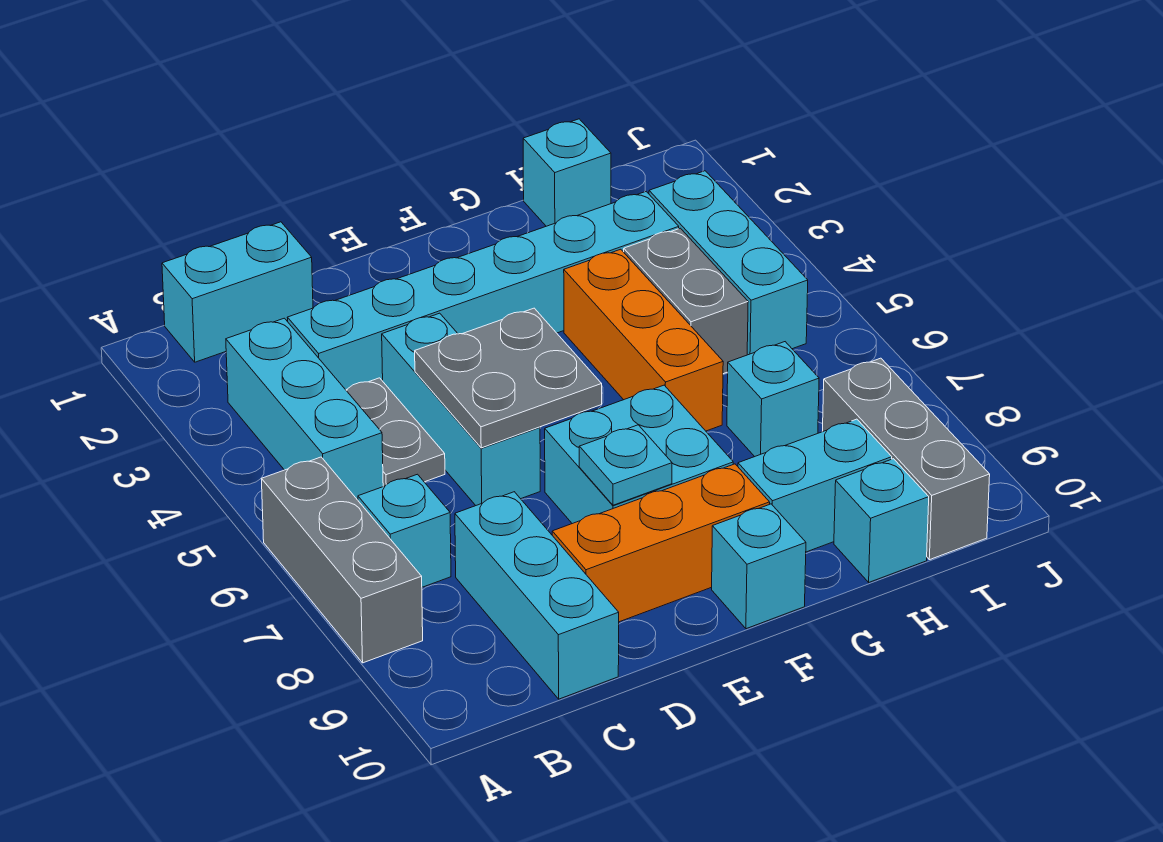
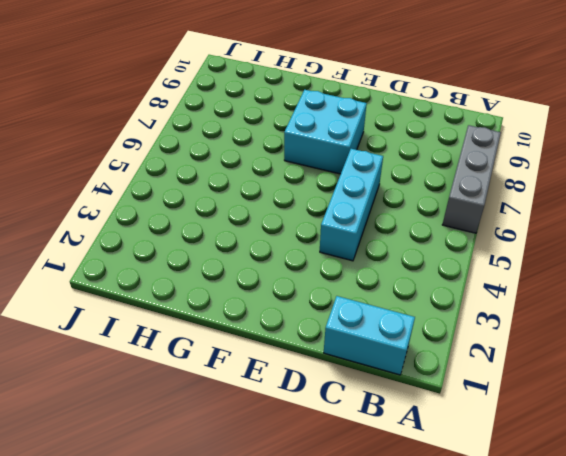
none -> cyan brick B3:B5 level 1
none -> cyan brick B7 level 1
none -> cyan brick C3:H3 level 1

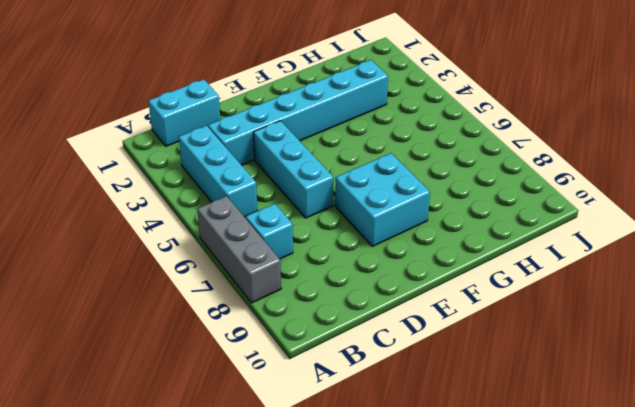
none -> grey plate C4:C5 level 1
none -> cyan brick C8:C10 level 1
none -> orange brick D9:F9 level 1

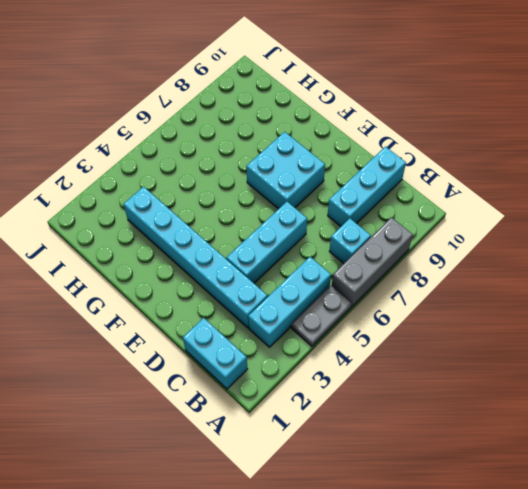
grey plate A4:A5 level 1 -> grey plate C4:C5 level 1
none -> orange brick D9:F9 level 1
none -> cyan brick F10 level 1
none -> orange brick G4:G6 level 1

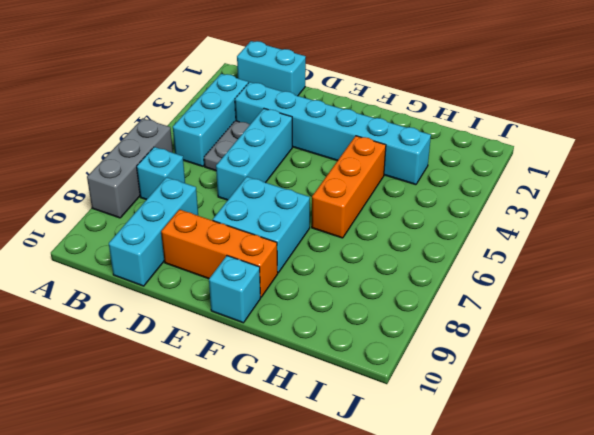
none -> cyan brick G9:H9 level 1
none -> cyan brick H1 level 1
none -> grey brick H4:H5 level 1

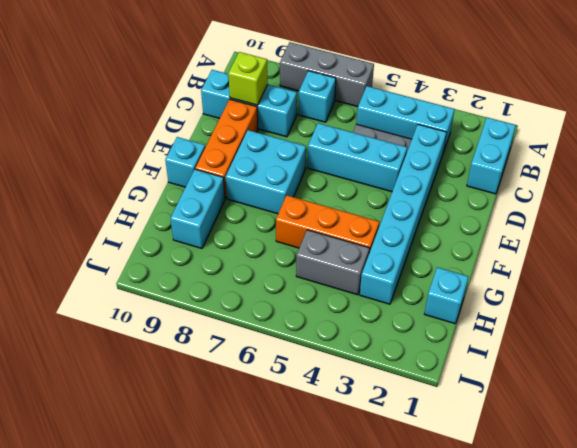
lime brick C9 level 2 -> none
none -> cyan brick H7 level 1
none -> cyan brick H10 level 1
none -> cyan brick I3:I5 level 1

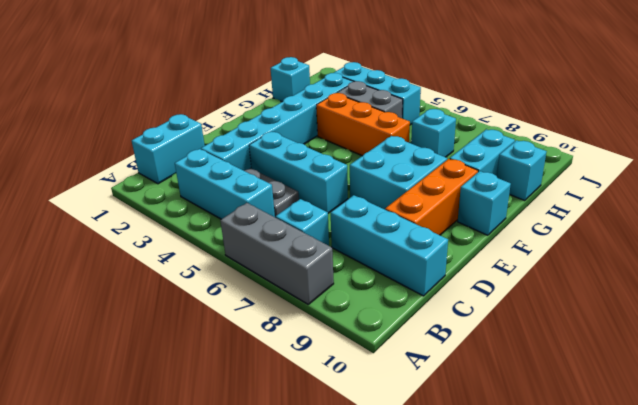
none -> grey brick I8:I10 level 1
none -> grey plate D5:E6 level 2
none -> cyan plate E8 level 2

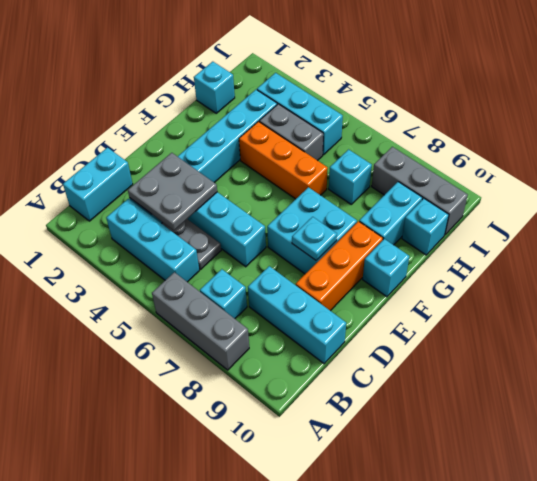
grey plate C3:D4 level 2 -> grey plate D5:E6 level 2

